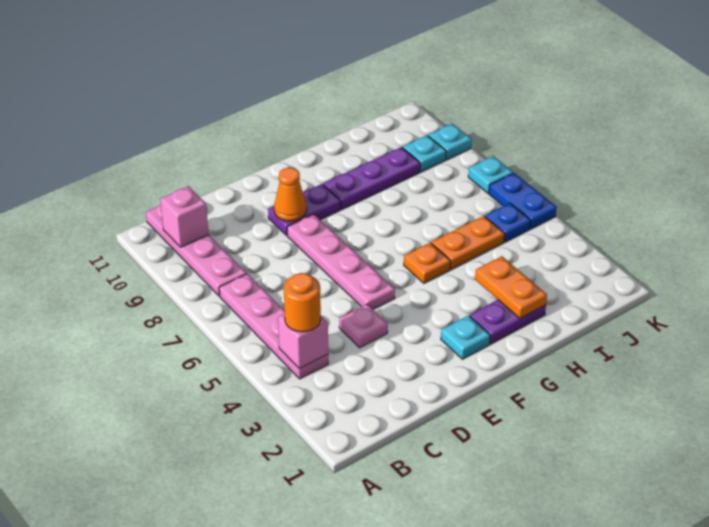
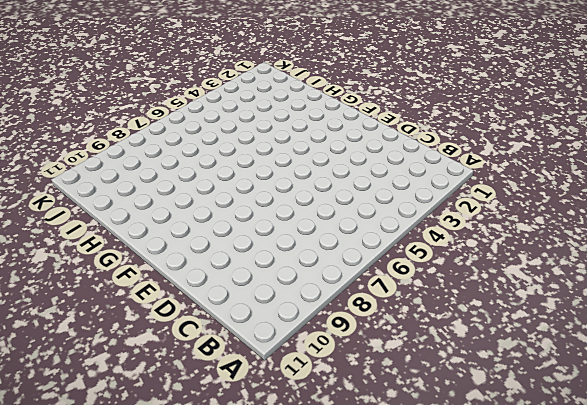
none -> pink plate B4:B7 level 1
none -> pink plate B8:B11 level 1
none -> pink plate D4 level 1

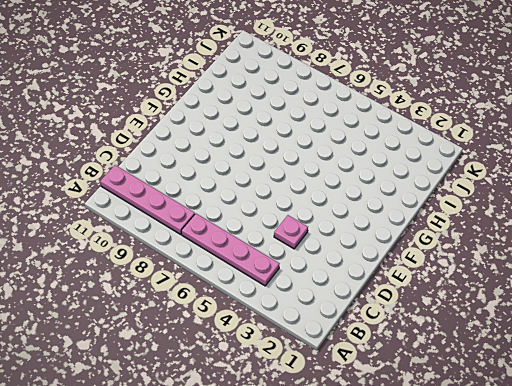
none -> pink plate E5:E8 level 1
none -> purple plate E9:F9 level 1
none -> cyan plate F2 level 1

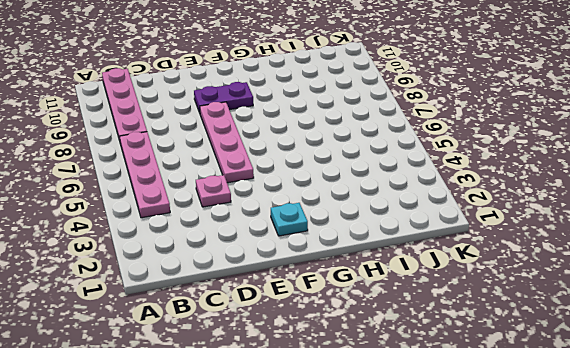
none -> purple plate G2:H2 level 1
none -> orange plate G5 level 1
none -> purple plate G9:I9 level 1

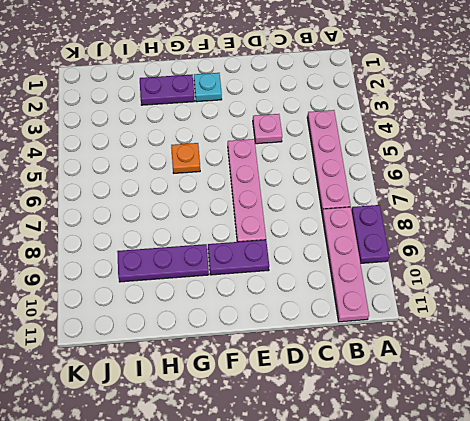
purple plate A8:A9 level 1 -> none
none -> orange plate H5:I5 level 1
none -> blue plate J5 level 1
none -> cyan plate J9 level 1

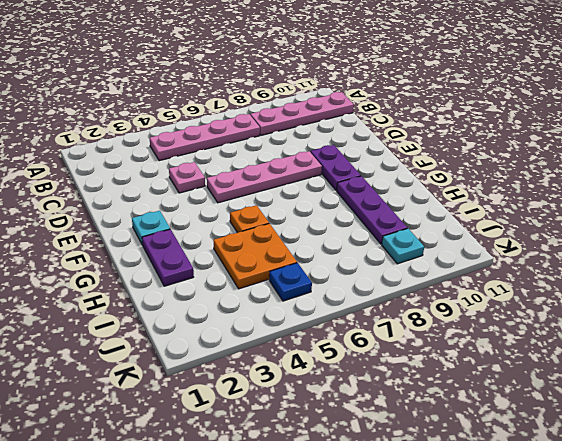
orange plate H4:I5 level 1 -> orange plate H5:I5 level 1
none -> blue plate K5:K6 level 1
none -> cyan plate K7 level 1
none -> cyan plate K9 level 1

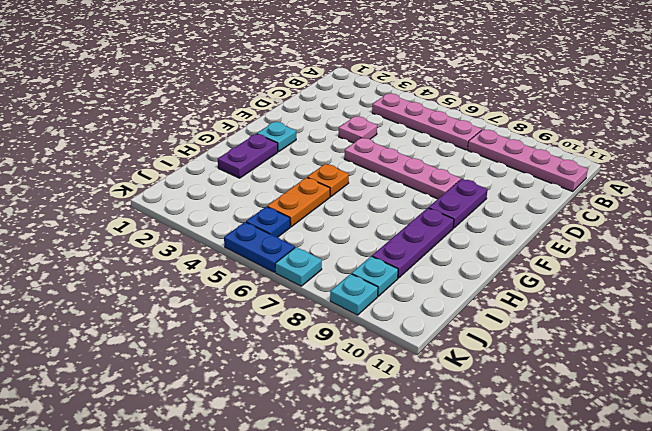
none -> pink brick B4 level 2
none -> pink brick B10 level 2
none -> orange cone E9 level 2

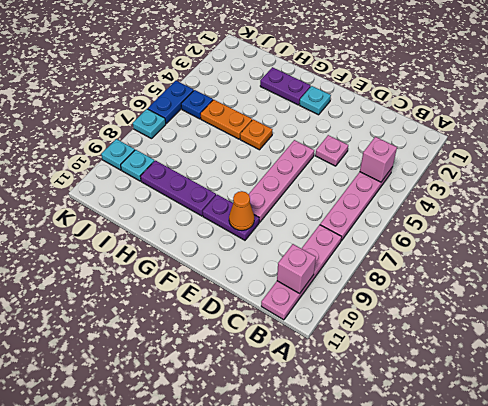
none -> orange plate H2:H3 level 2
none -> orange round brick B4 level 3

